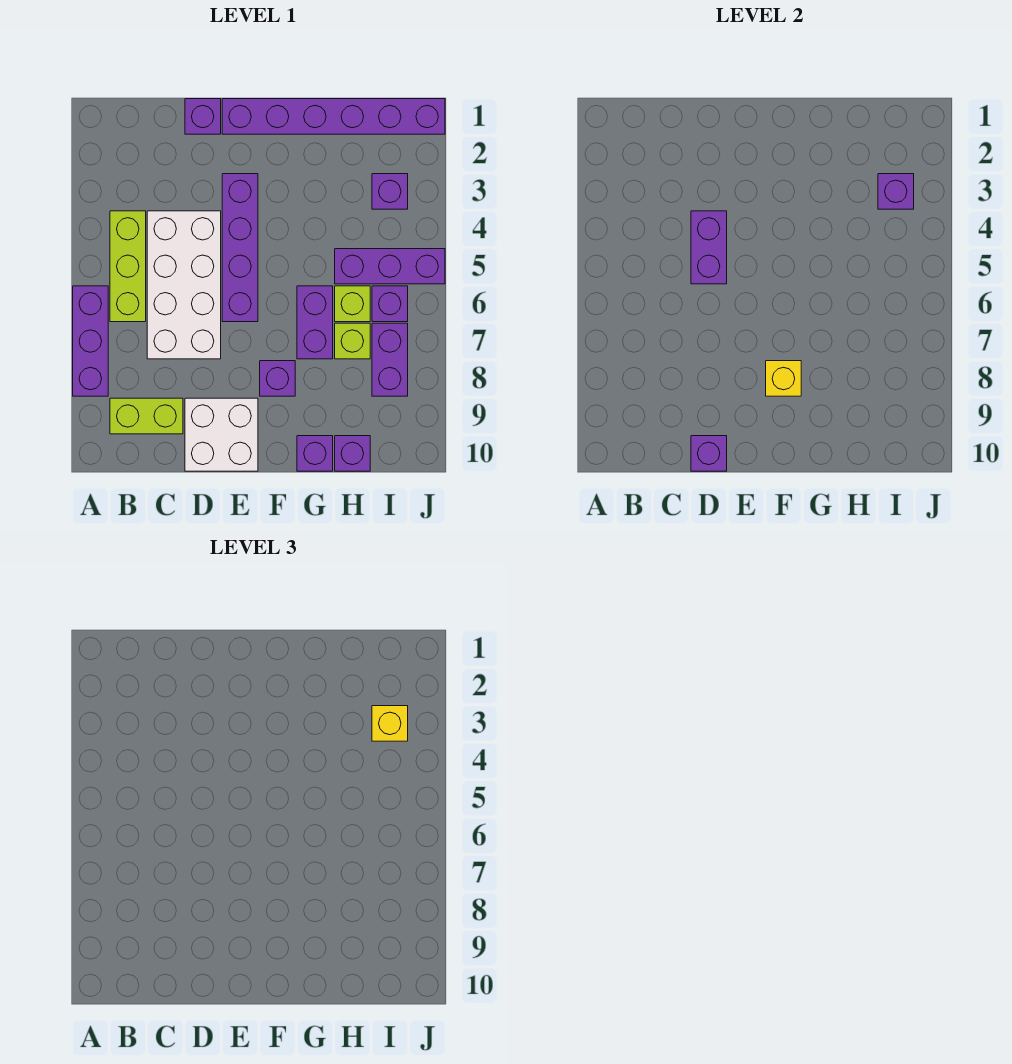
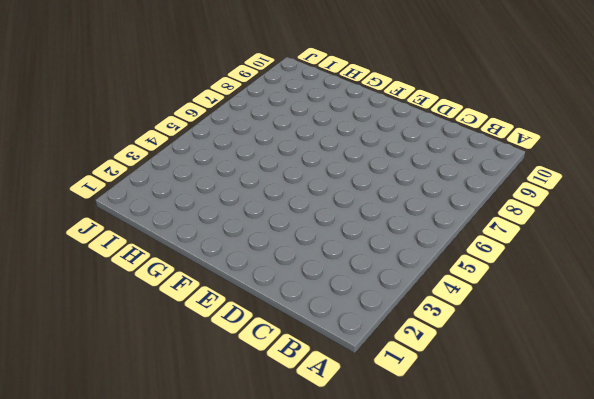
none -> purple brick A6:A8 level 1
none -> lime brick B4:B6 level 1
none -> lime brick B9:C9 level 1

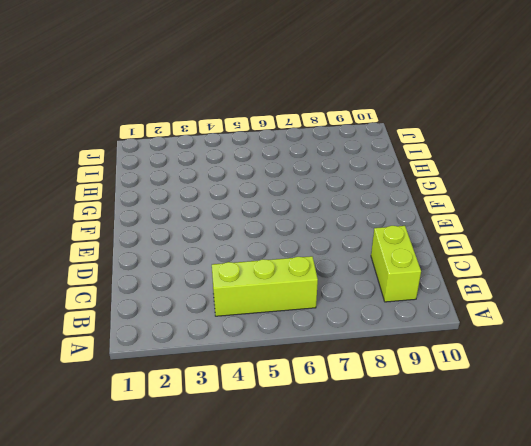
none -> purple brick A6:A8 level 1
none -> white brick C4:D7 level 1
none -> purple brick D1 level 1

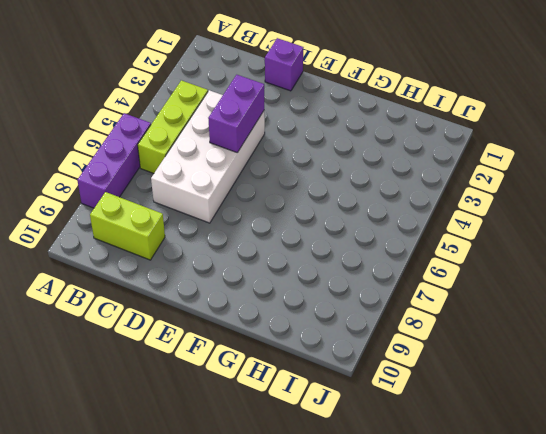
none -> white brick D9:E10 level 1
none -> purple brick E1:J1 level 1
none -> purple brick E3:E6 level 1

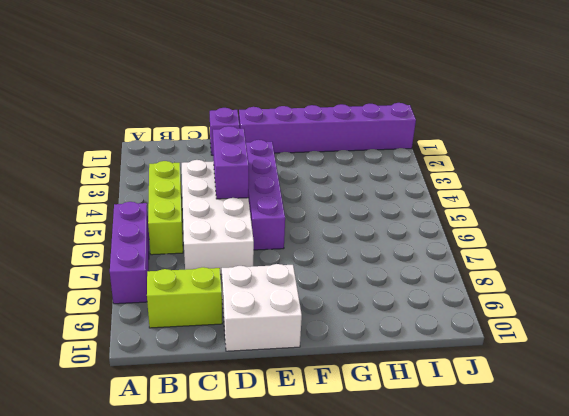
none -> purple brick F8 level 1
none -> purple brick G6:G7 level 1
none -> purple brick G10 level 1

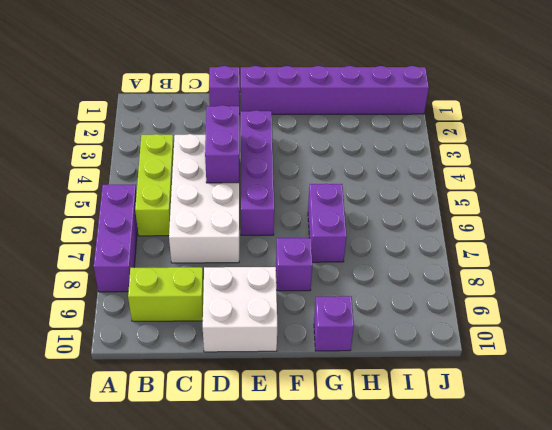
none -> purple brick H5:J5 level 1
none -> lime brick H6 level 1
none -> lime brick H7 level 1

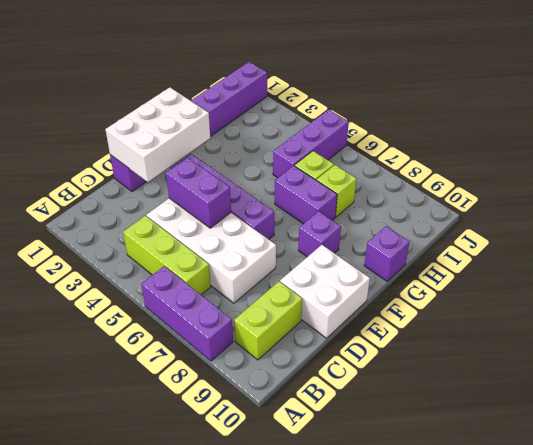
white brick D1:F2 level 2 -> none
none -> purple brick H10 level 1
none -> purple brick I3 level 1
none -> purple brick I6 level 1

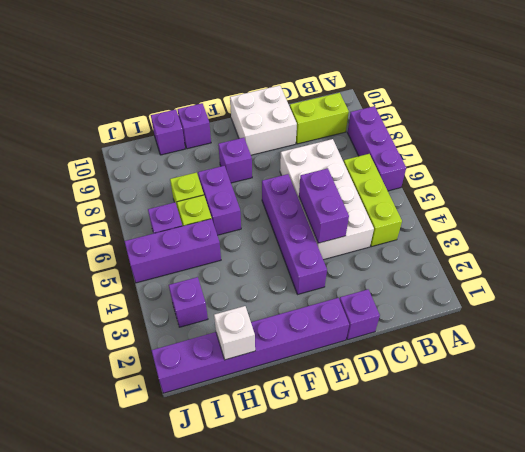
white brick H1 level 2 -> none
none -> purple brick I7:I8 level 1
none -> purple brick D10 level 2
none -> yellow brick F8 level 2

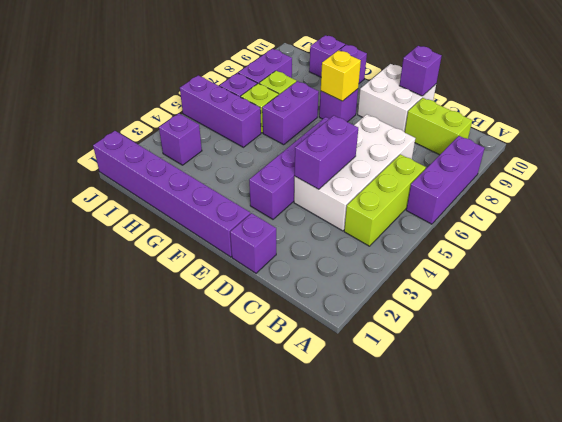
none -> purple brick I3 level 2
none -> yellow brick I3 level 3

